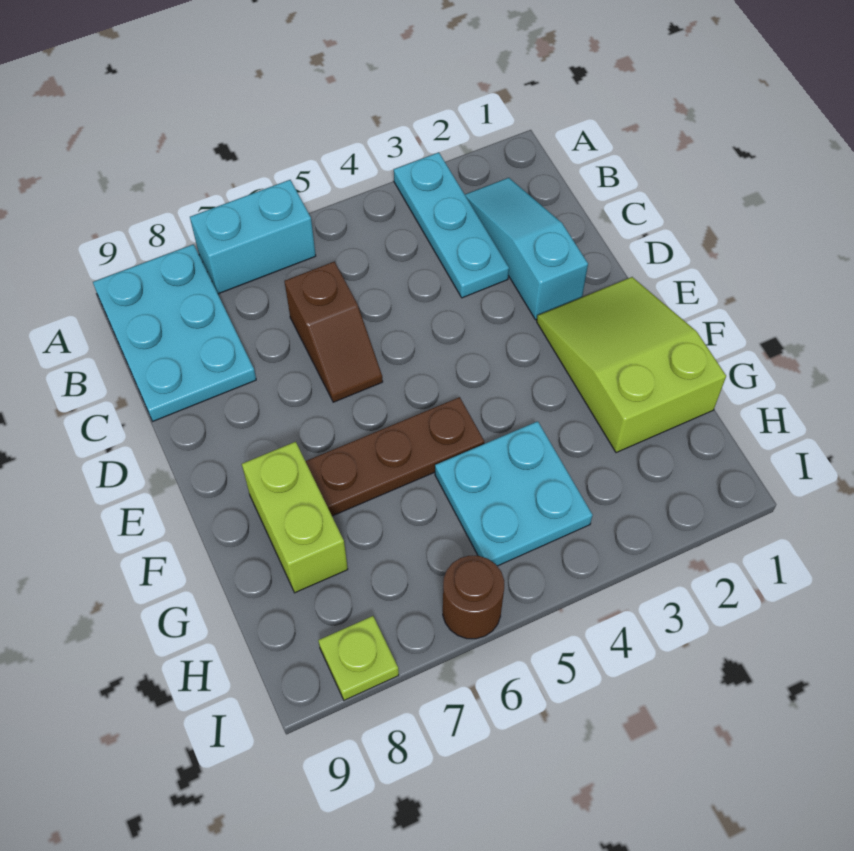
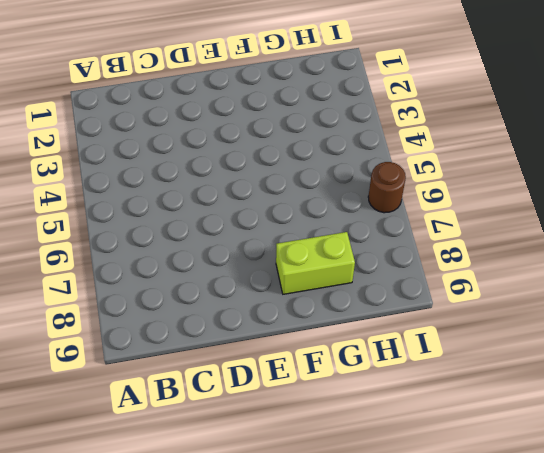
none -> cyan plate A3:C3 level 1
none -> cyan brick A6:A7 level 1

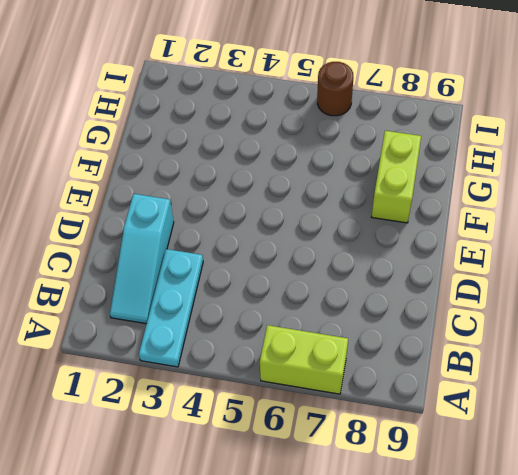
lime brick A6:A7 level 1 -> cyan brick A6:A7 level 1
none -> cyan plate A8:C9 level 1
none -> brown slope C6:D6 level 1 top C

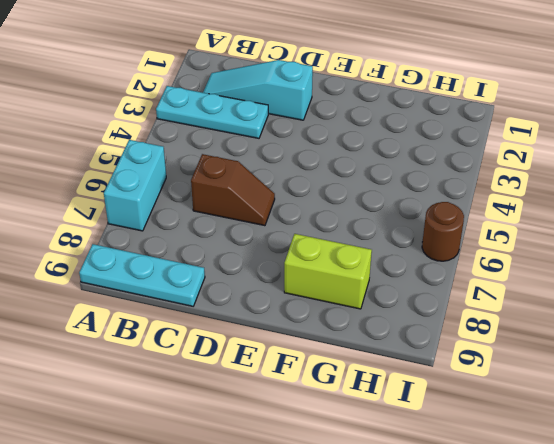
cyan plate A9:C9 level 1 -> cyan plate A8:C9 level 1
none -> lime slope E1:G2 level 1 top G
none -> brown plate F5:F7 level 1

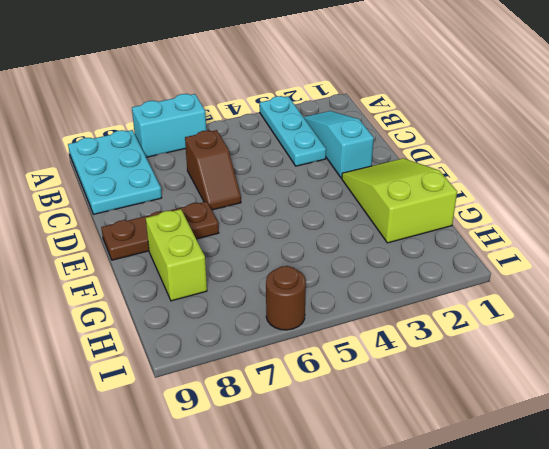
brown plate E7:E9 level 1 -> brown plate F5:F7 level 1
none -> cyan plate G4:H5 level 1
none -> lime plate I8 level 1

